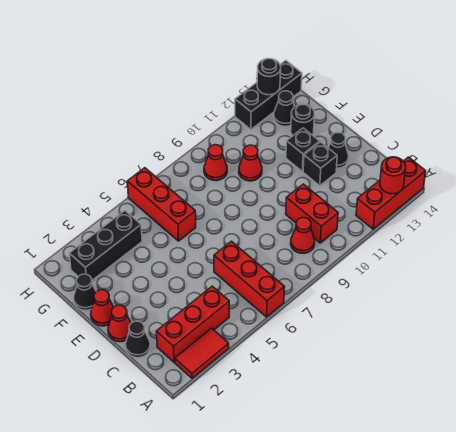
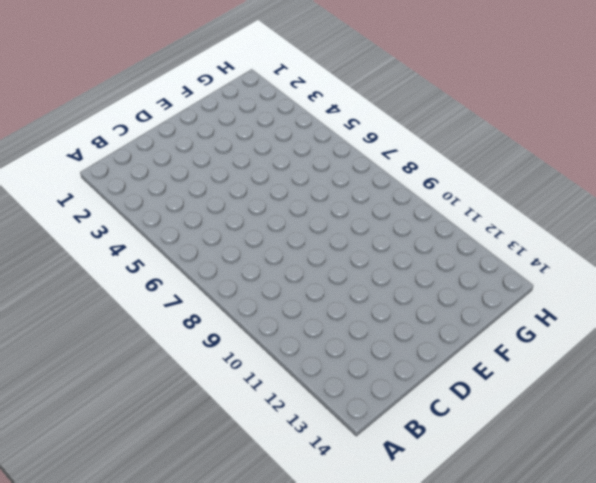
none -> red tile A2:A3 level 1
none -> red brick A6:C6 level 1
none -> red brick A12:A14 level 1

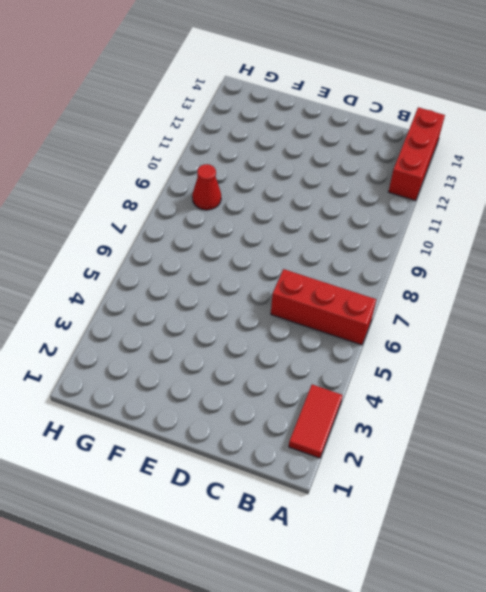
none -> red brick B2:B4 level 1
none -> red cone B9 level 1
none -> red brick B10:C10 level 1

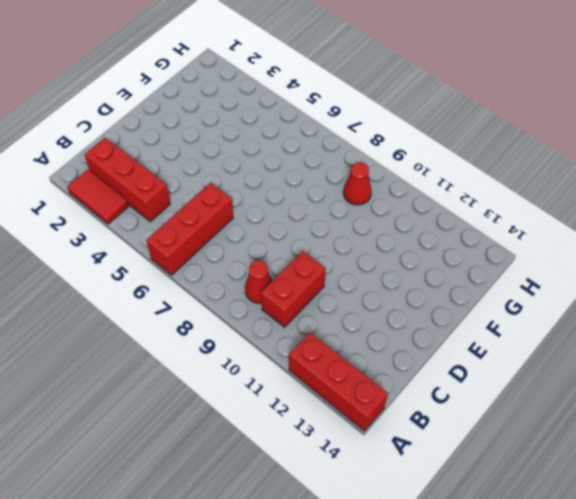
none -> black cone C1 level 1
none -> red cone D1 level 1
none -> black brick D12 level 1

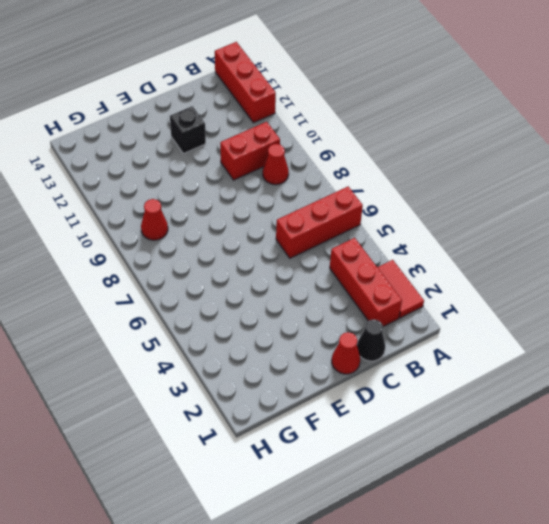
none -> black cone D13 level 1
none -> red cone E1 level 1
none -> black brick E12 level 1

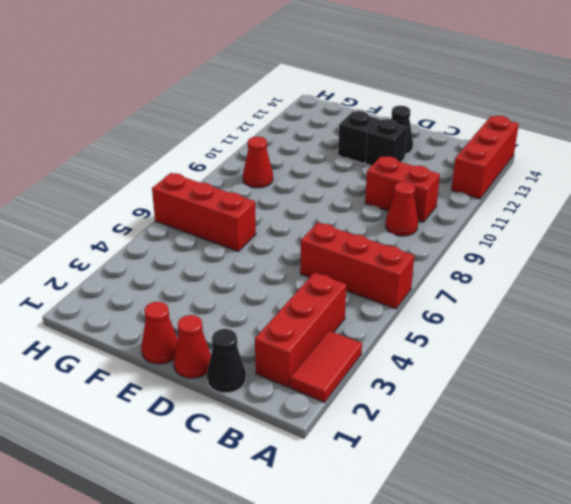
none -> black cone F1 level 1
none -> red cone F10 level 1
none -> black round brick F13 level 1

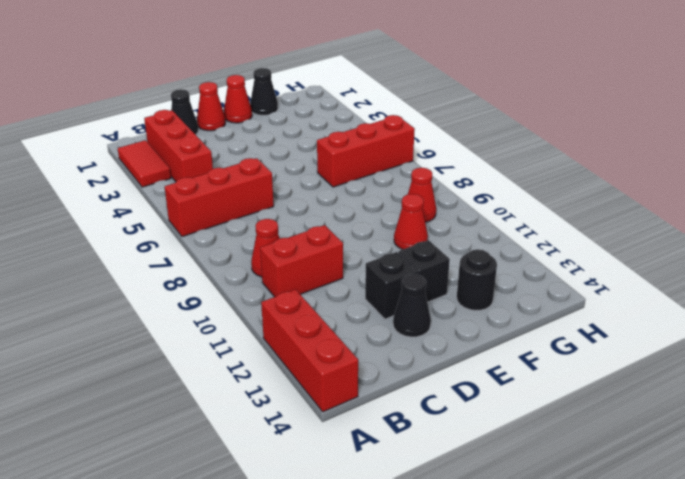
none -> black brick G2:G4 level 1
none -> black cone G13 level 1
none -> black brick H12:H14 level 1

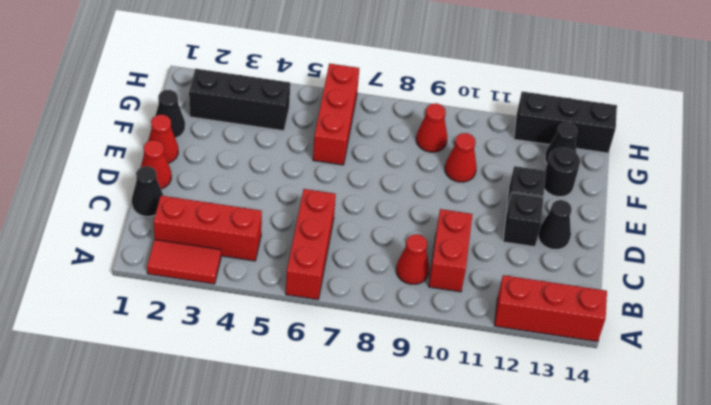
none -> red round brick A13 level 2
none -> black round brick H13 level 2

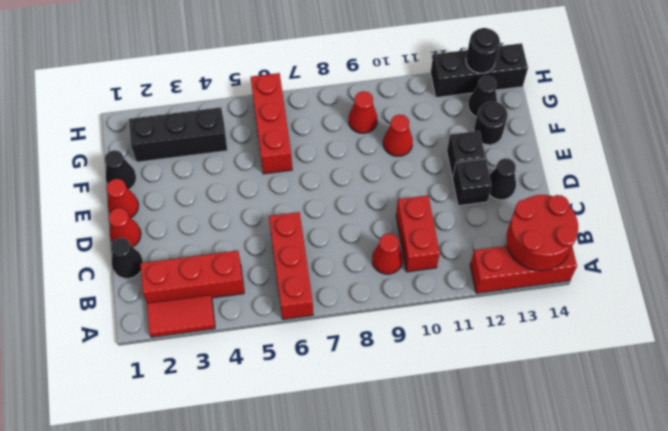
red round brick A13:B14 level 2 -> red round brick A13 level 2

